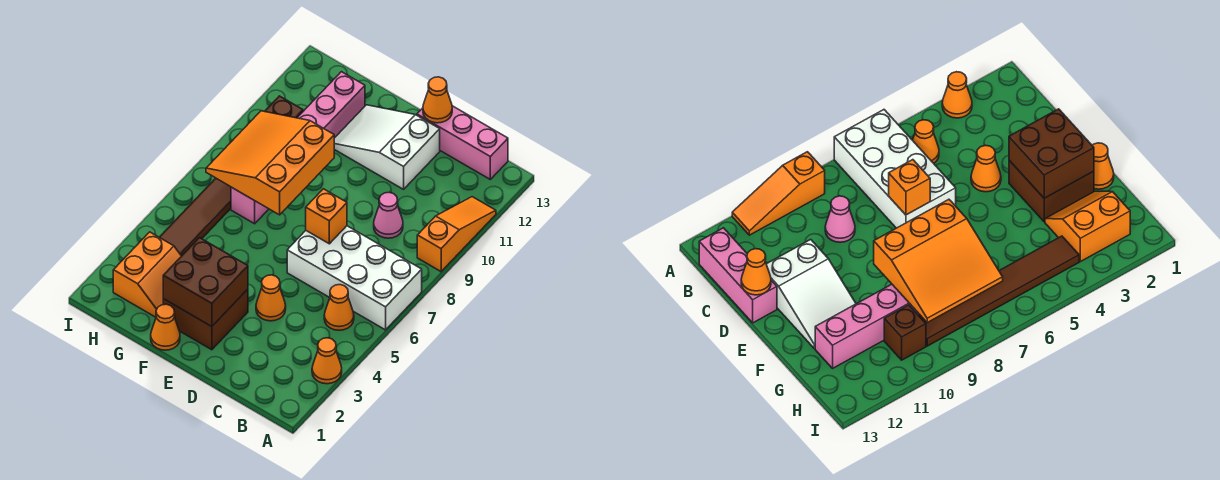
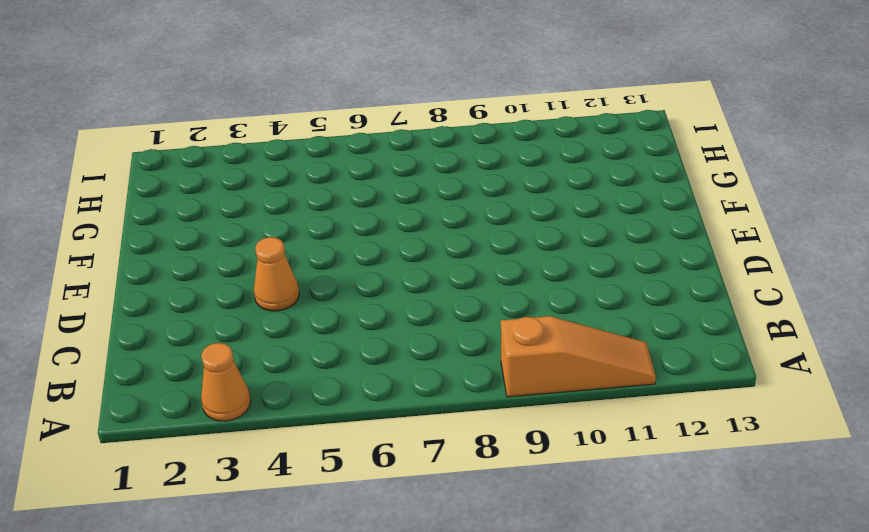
none -> white brick A6:D7 level 1
none -> orange cone B5 level 1
none -> pink brick B13:D13 level 1

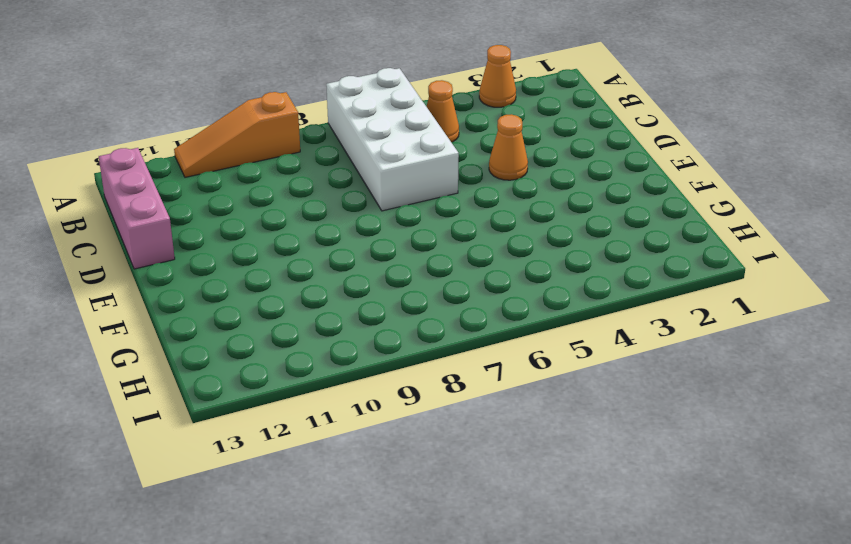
none -> pink cone C9 level 1
none -> white slope D11:F12 level 1 top D
none -> brown brick E2:F3 level 1

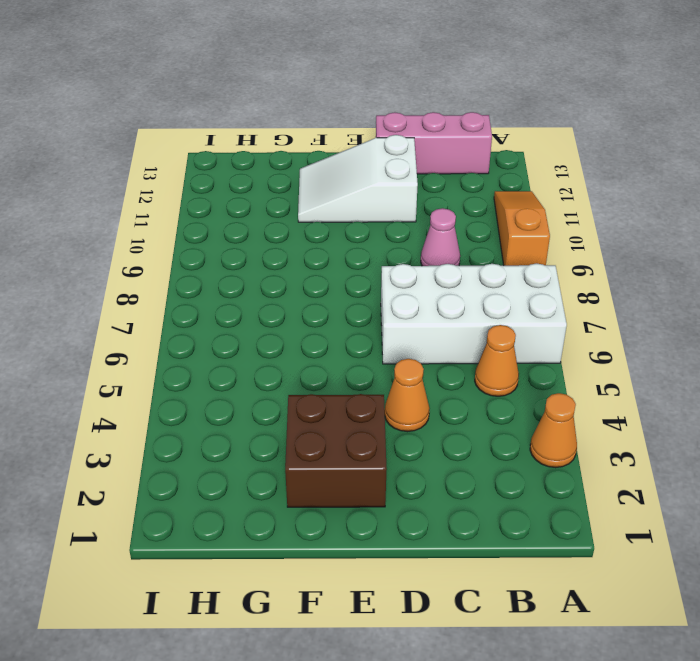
none -> orange cone F1 level 1
none -> orange slope G2:H3 level 1 top H
none -> pink brick G7:G12 level 1

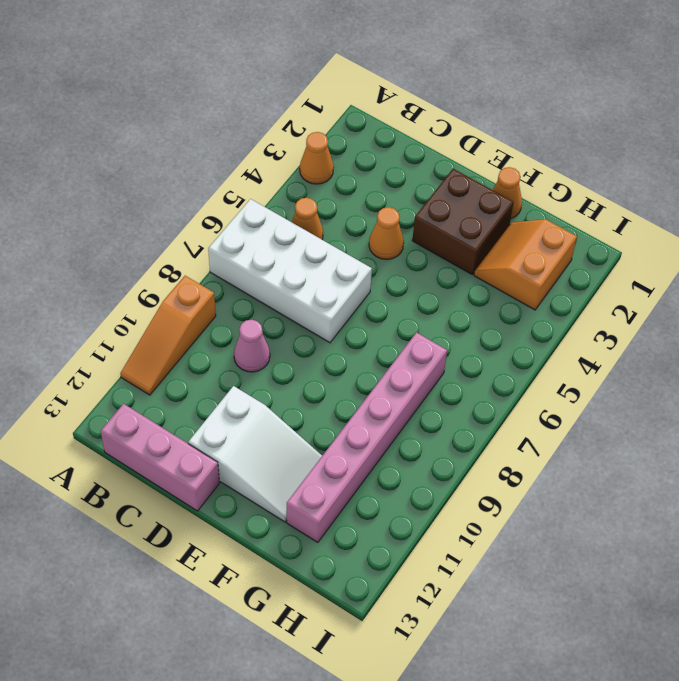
none -> brown tile H4:H9 level 1
none -> brown brick H10 level 1
none -> orange brick D7 level 2

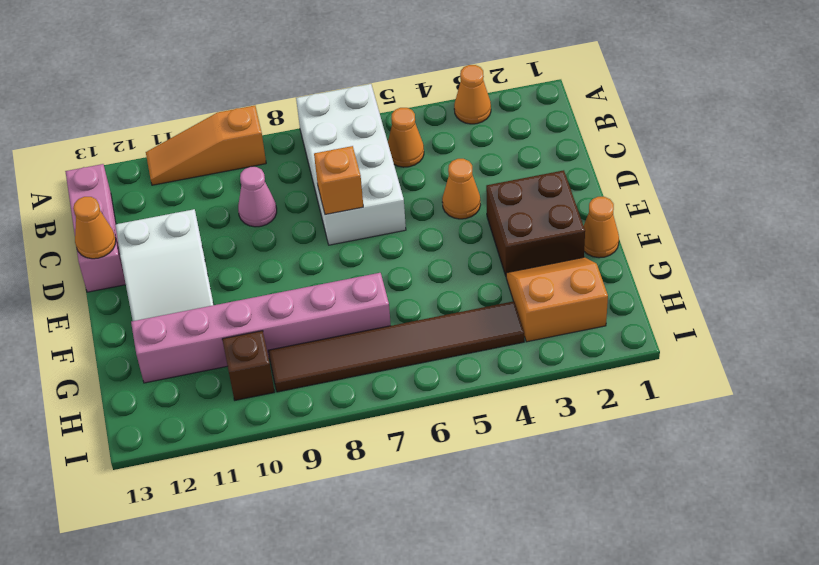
none -> brown brick E2:F3 level 2
none -> orange slope F7:H9 level 2 top F

